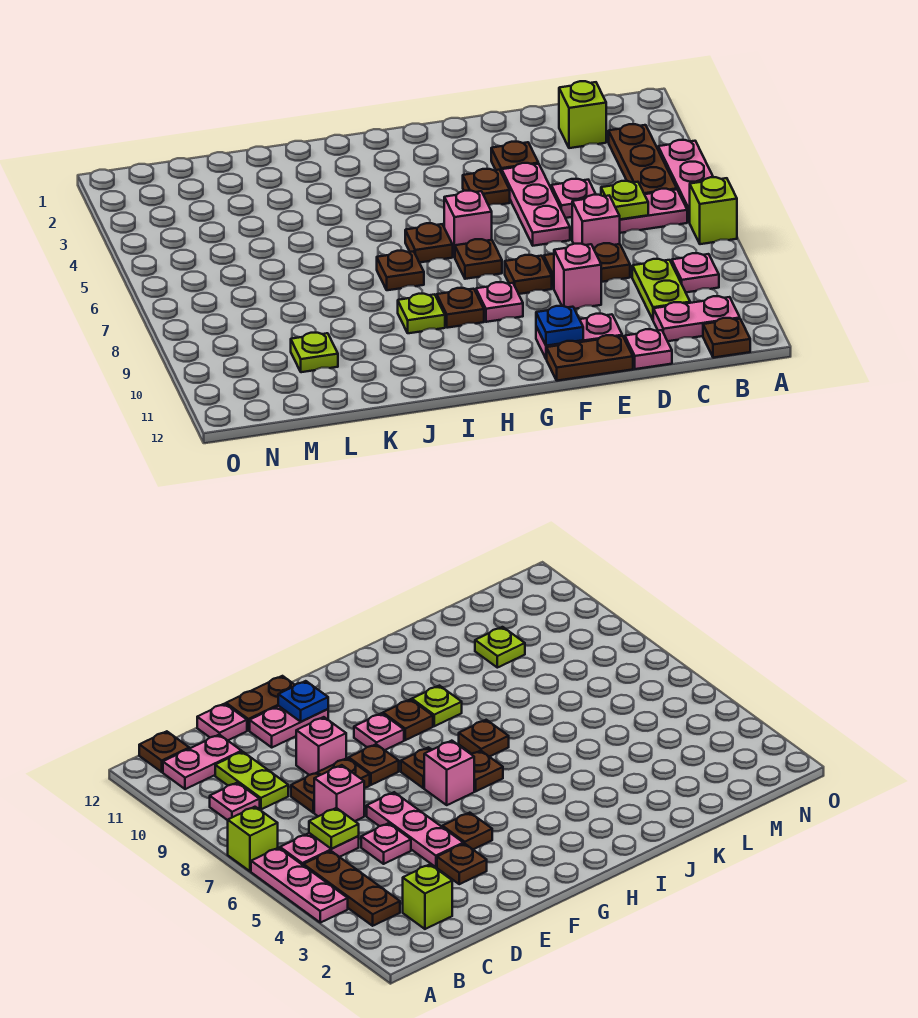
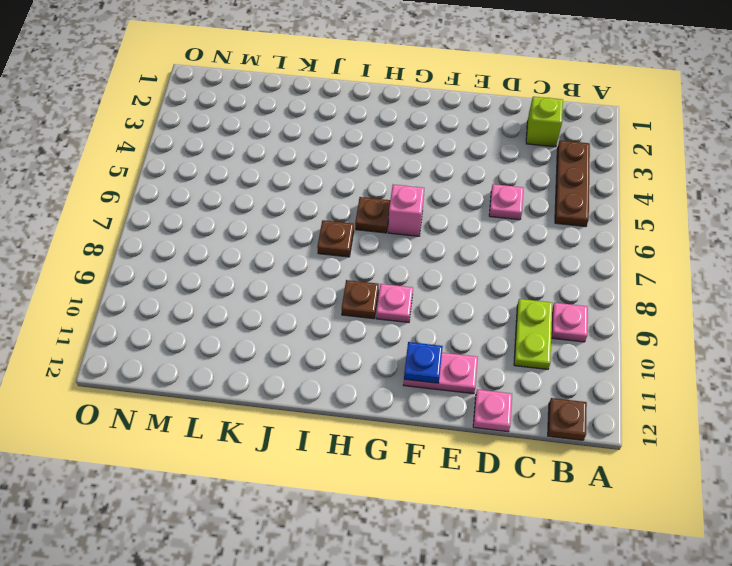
none -> pink plate A4:A6 level 1
none -> lime brick A7 level 1
none -> pink plate B6:C6 level 1
none -> pink plate B11:C11 level 1

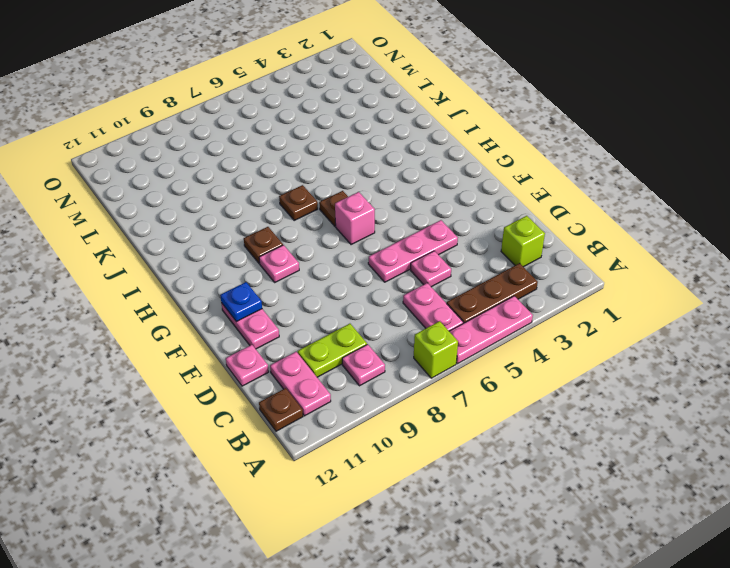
none -> pink brick D7 level 1
none -> brown plate D8:E8 level 1
none -> brown plate E3 level 1
none -> pink brick E9 level 1

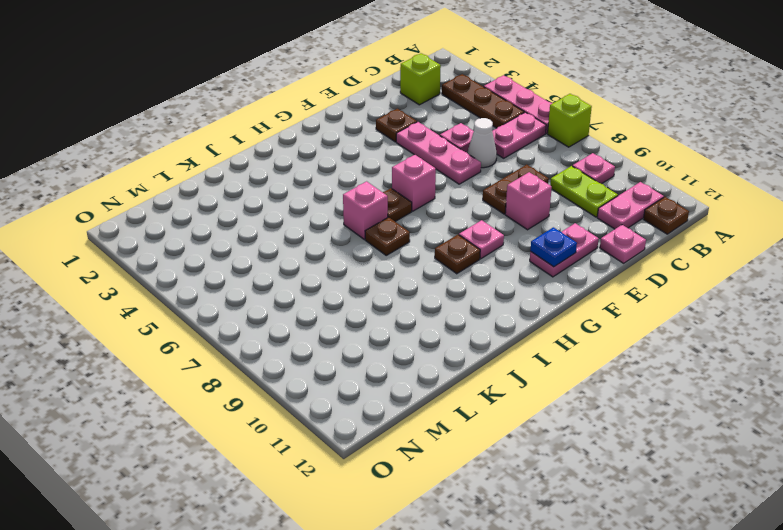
white cone D6 level 1 -> none
pink brick I6 level 1 -> pink brick D7 level 1
none -> brown plate E12:F12 level 1
none -> brown plate F4 level 1
none -> brown plate F8 level 1
none -> brown plate G7 level 1

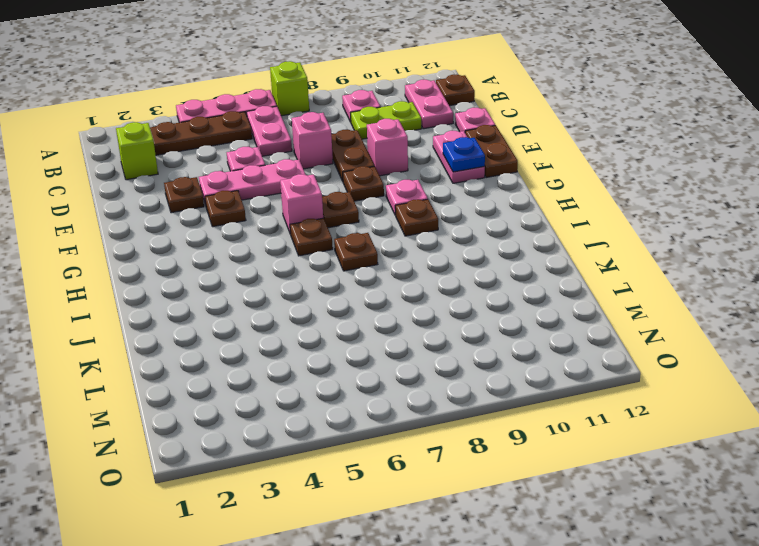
none -> lime plate I9 level 1
none -> lime plate L10 level 1
none -> lime plate C6 level 2

